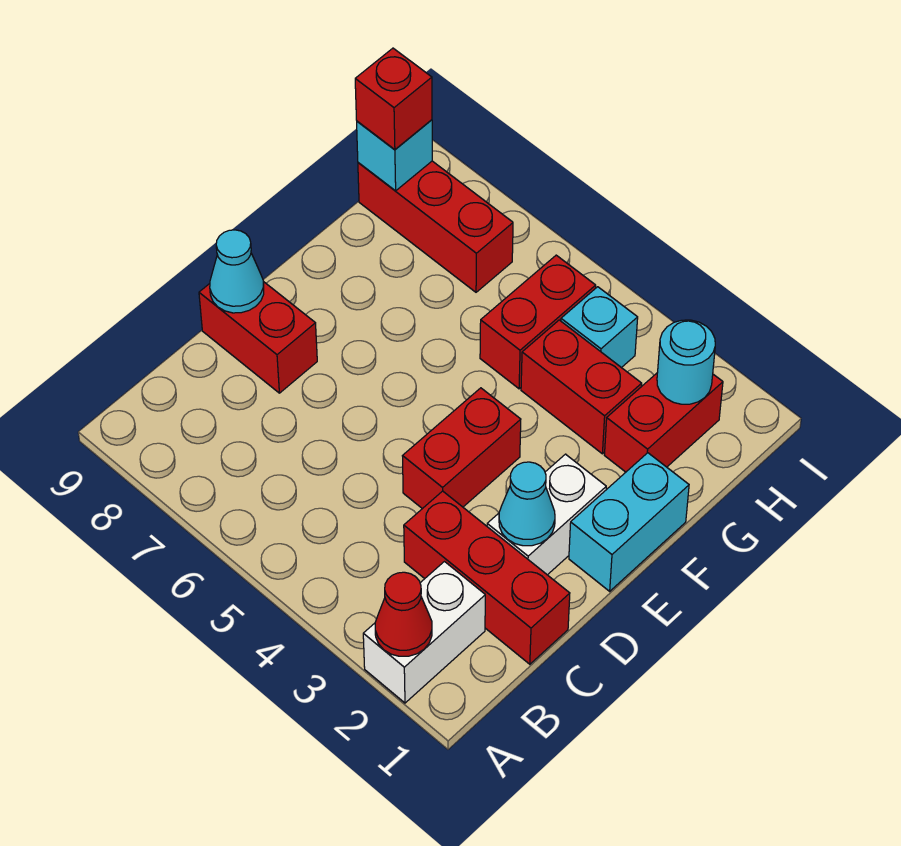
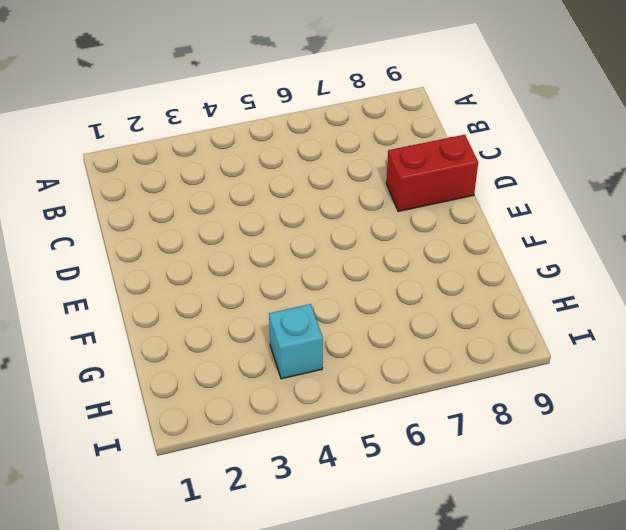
none -> white brick A2:B2 level 1
none -> red brick C1:C3 level 1
none -> white brick D2:E2 level 1

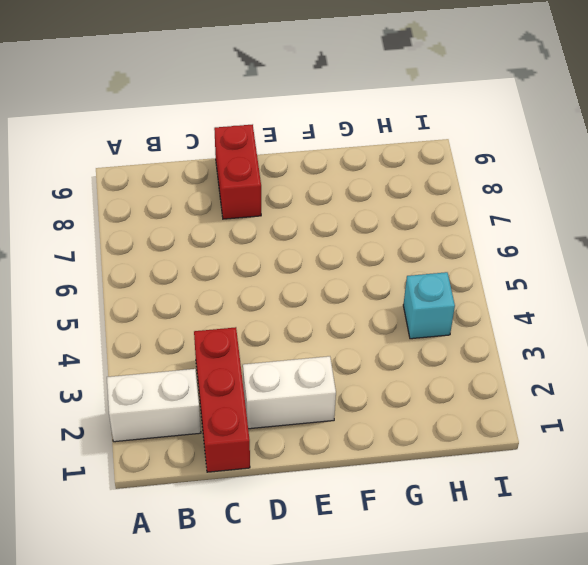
none -> red brick D4:E4 level 1
none -> cyan brick E1:F1 level 1
none -> red brick G2:H2 level 1

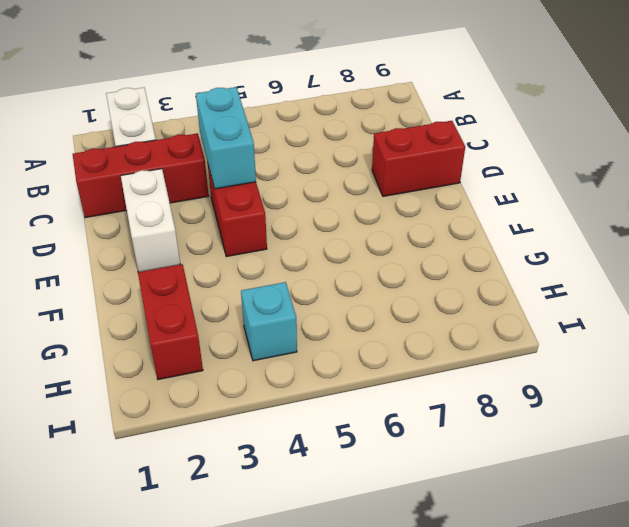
cyan brick C4:D4 level 2 -> cyan brick E1:F1 level 1
none -> red brick G3:G4 level 1
none -> red brick G5:H5 level 1
none -> red brick H7:H9 level 1

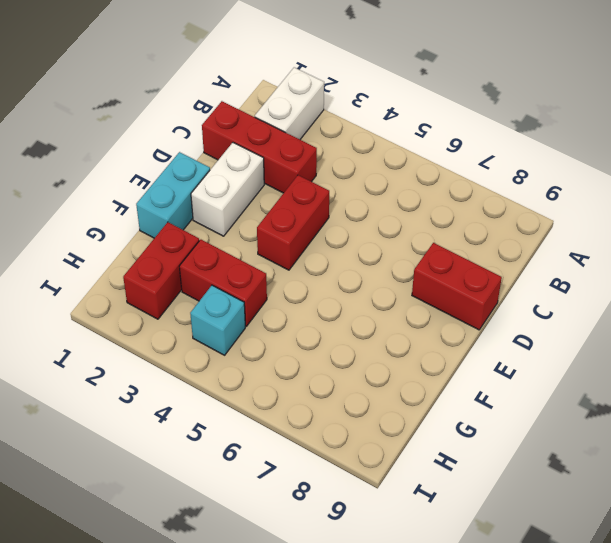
none -> red brick G5:H5 level 1
none -> red brick H7:H9 level 1
none -> red cone A2 level 2

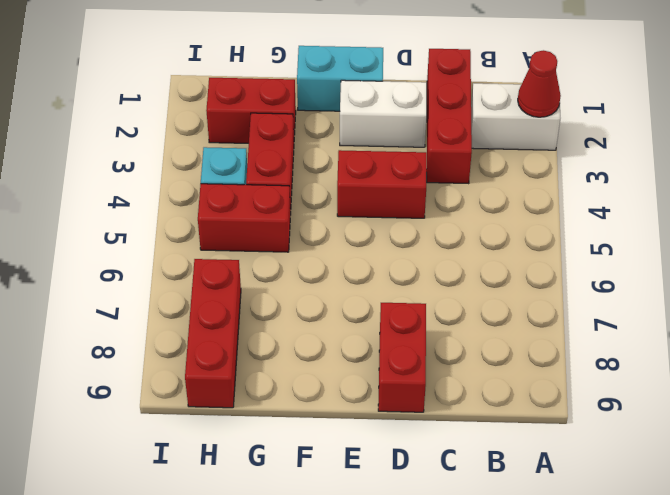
none -> cyan cone D2 level 2
none -> cyan cone D9 level 2
none -> cyan round brick H2 level 2

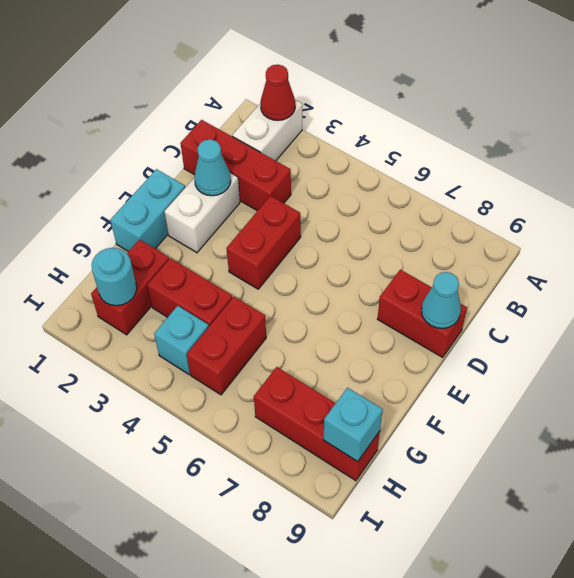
none -> red brick H9 level 3

